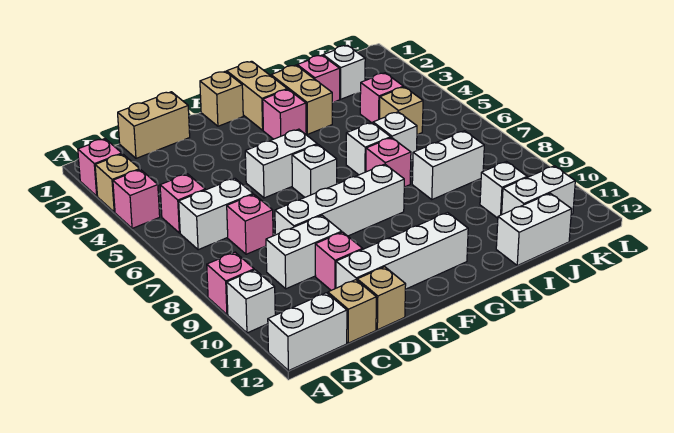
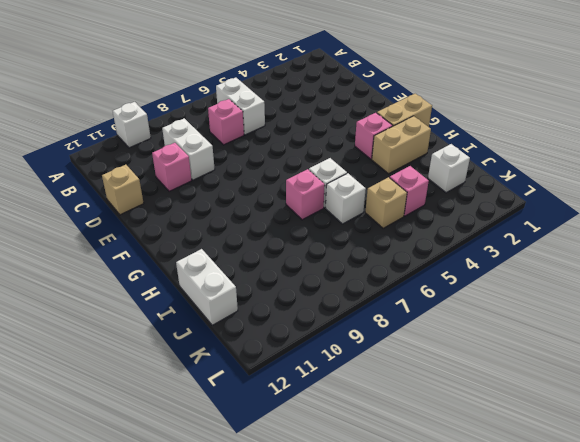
none -> pink brick A2 level 1
none -> tan brick A3 level 1
none -> pink brick A4 level 1
none -> pink brick A9 level 1

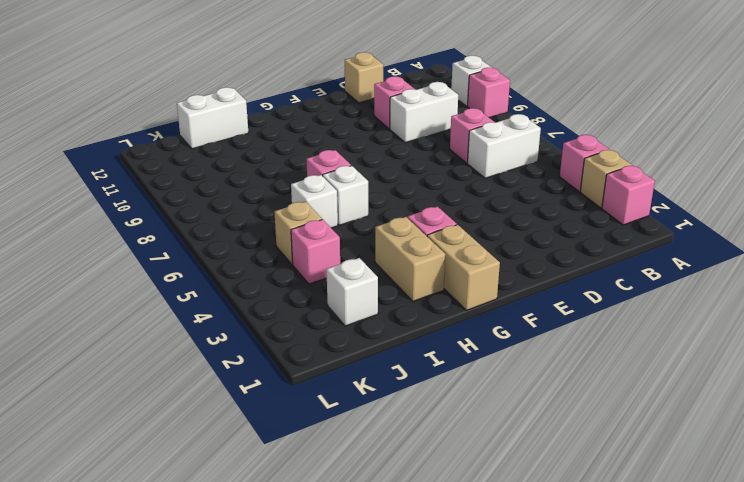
none -> white brick A12:B12 level 1
none -> pink brick B5 level 1
none -> tan brick C1:D1 level 1
none -> tan brick C12 level 1

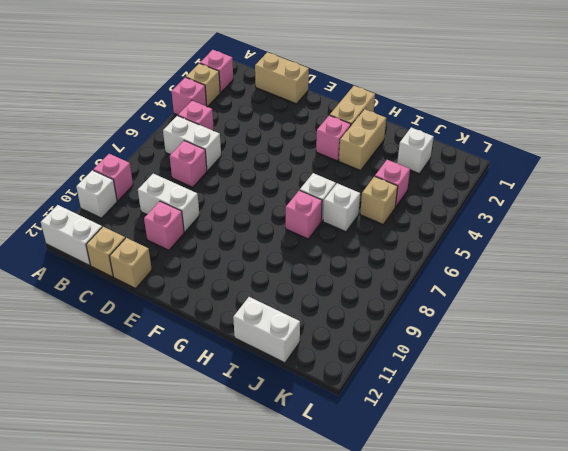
none -> white brick D8:G8 level 1
none -> white brick D11:G11 level 1
none -> white brick E5:F5 level 1
none -> tan brick F1 level 1

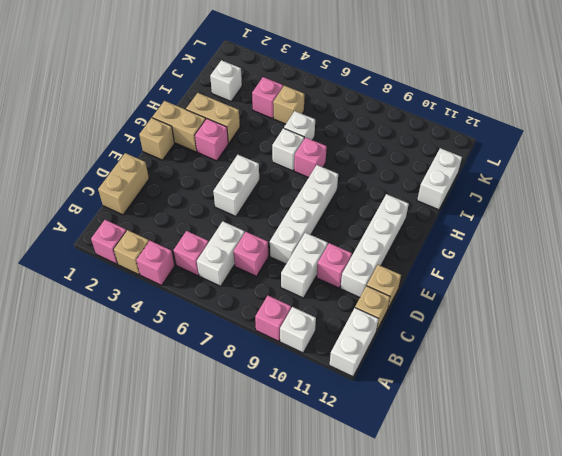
none -> white brick F6 level 1
none -> pink brick I2 level 1
none -> white brick I8:J8 level 1
none -> white brick J10 level 1

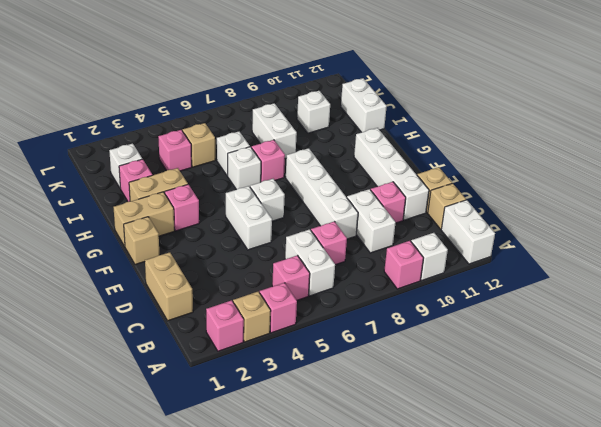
none -> white brick J11:K11 level 1

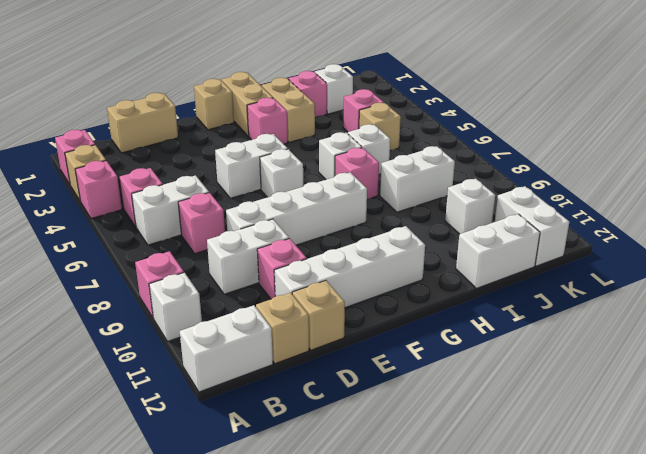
white brick K11:K12 level 1 -> white brick J11:K11 level 1

